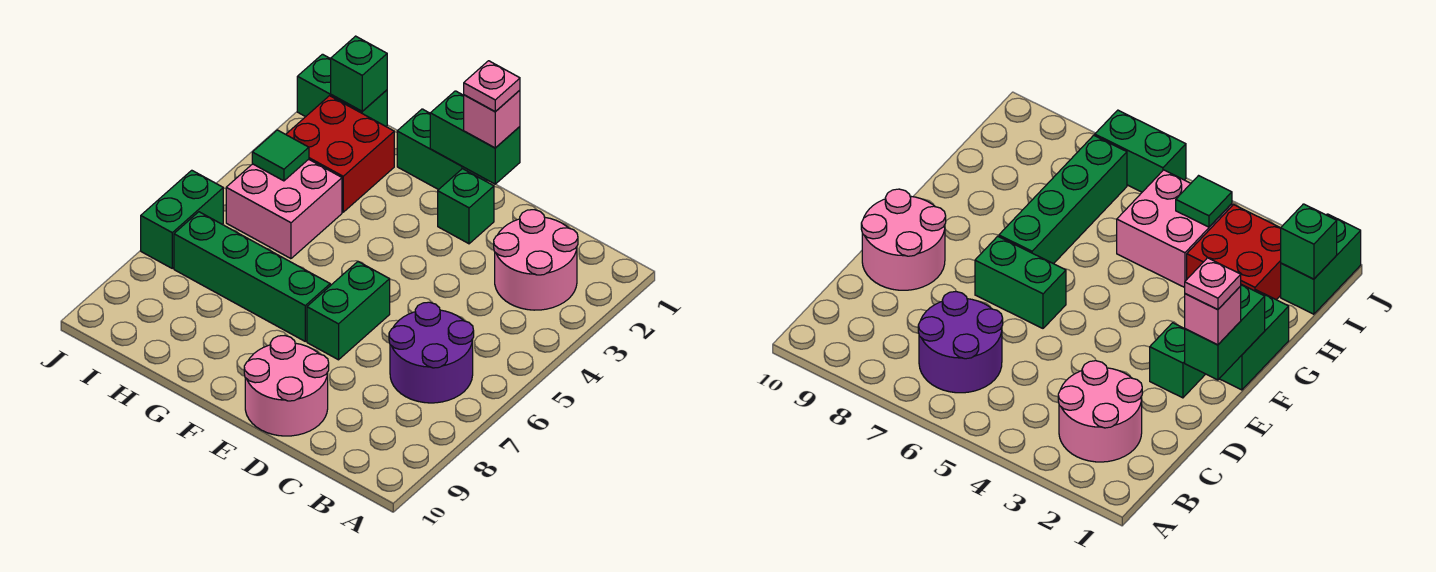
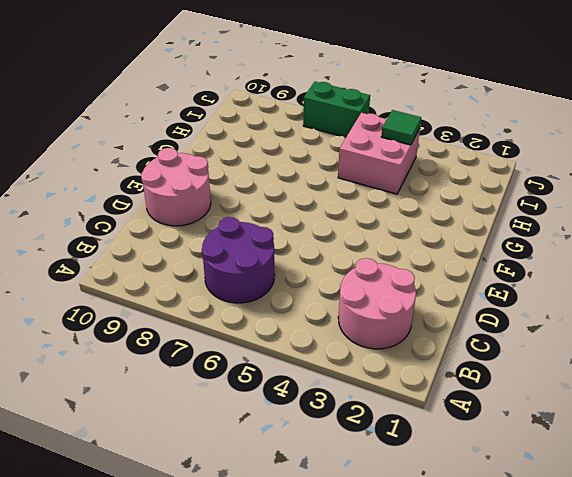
none -> green brick E2 level 1
none -> green brick E6:E7 level 1
none -> green brick F1:G1 level 1

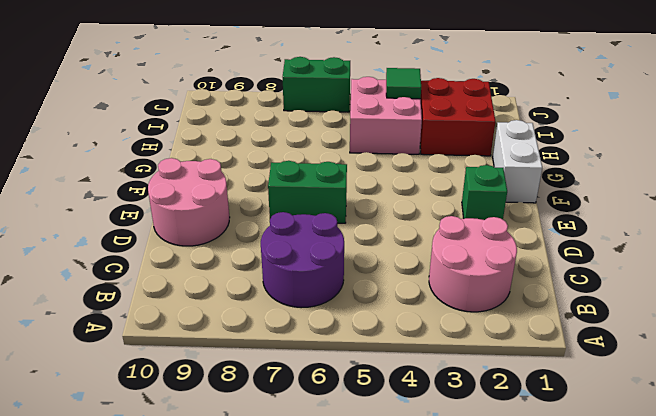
white brick F1:G1 level 1 -> green brick F1:G1 level 1
none -> green brick F7:I7 level 1
none -> green brick I1:J1 level 1
none -> green brick E1:F1 level 2

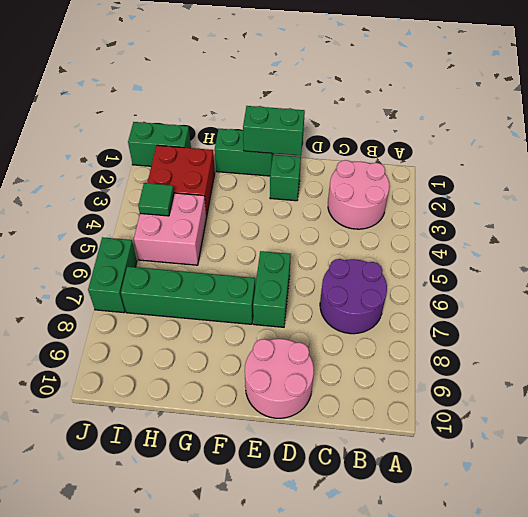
none -> green brick I1 level 2
none -> pink brick E1 level 3
none -> pink plate E1 level 4

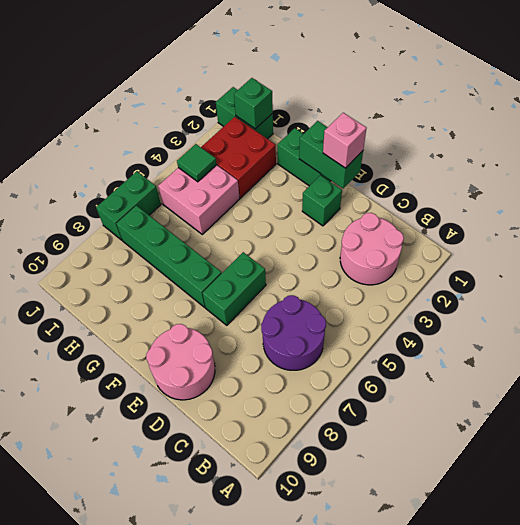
none -> pink plate E1 level 4

